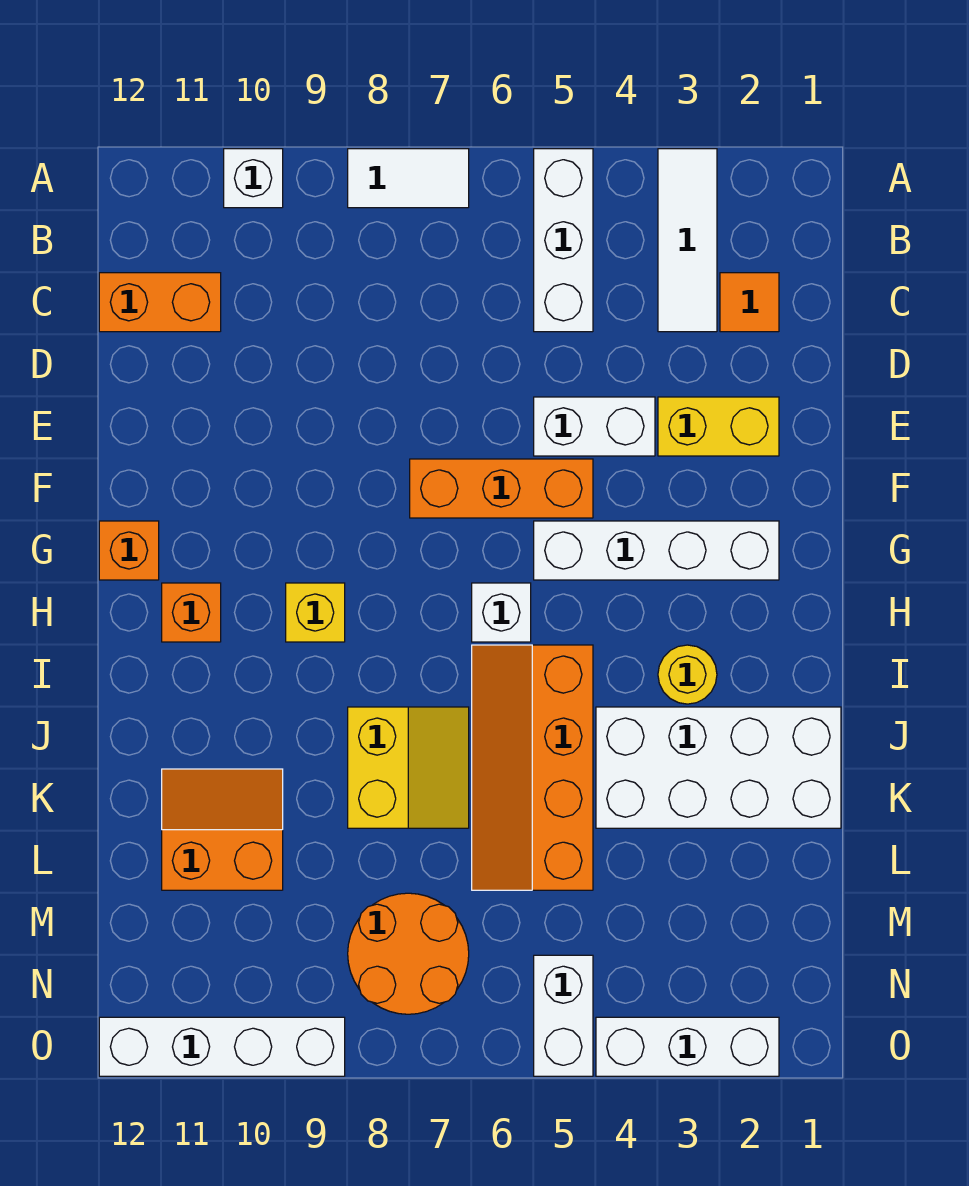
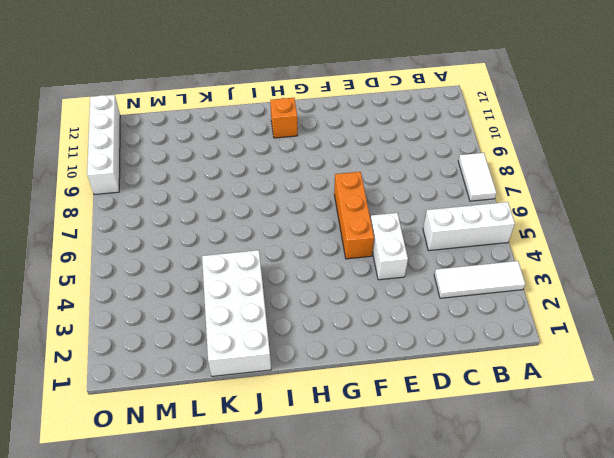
none -> white brick A10 level 1
none -> orange tile C2 level 1
none -> orange brick C11:C12 level 1

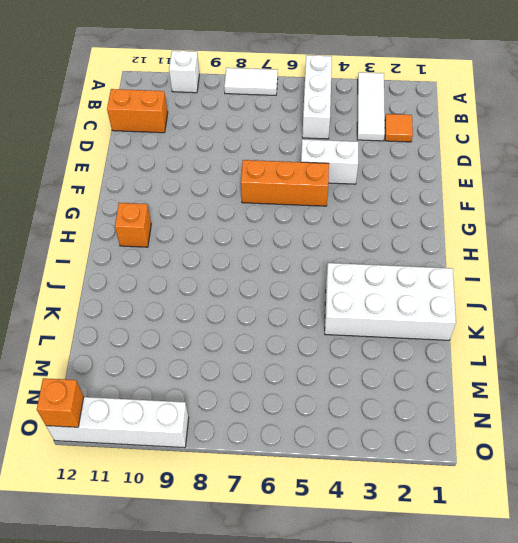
orange brick O12 level 2 -> orange brick G12 level 1
none -> yellow brick E2:E3 level 1
none -> white brick G2:G5 level 1
none -> white brick H6 level 1

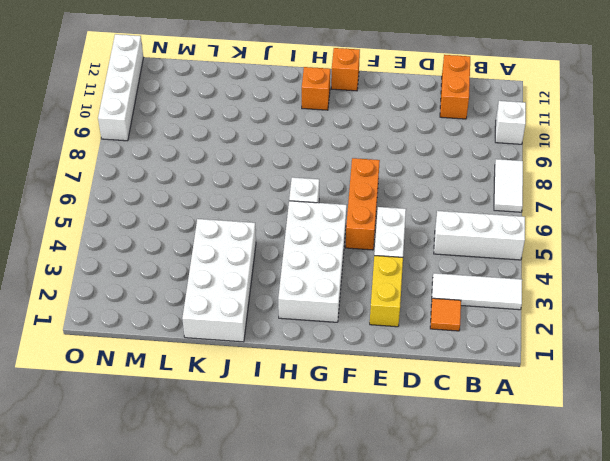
white brick G2:H5 level 1 -> white brick G2:G5 level 1
none -> yellow brick H9 level 1
none -> yellow round brick I3 level 1
none -> orange slope I5:L6 level 1 top 5

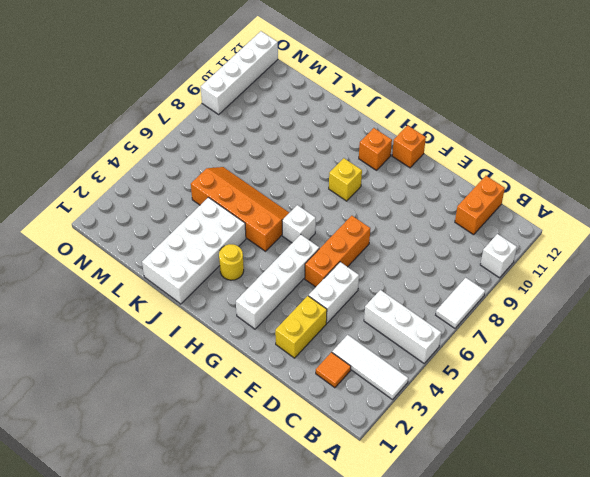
none -> yellow slope J7:K8 level 1 top 8
none -> orange slope K10:L11 level 1 top L
none -> orange round brick M7:N8 level 1

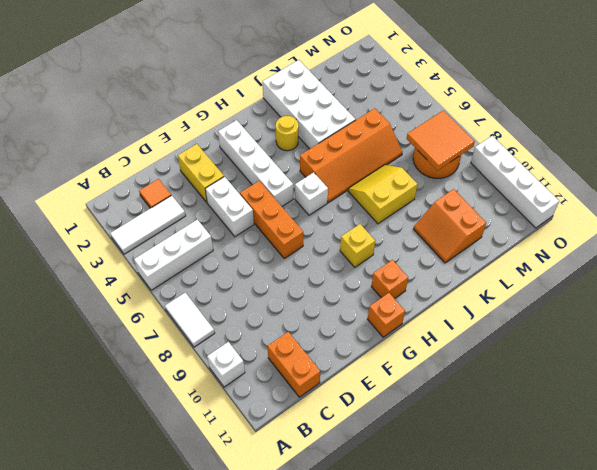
orange tile M7:N8 level 2 -> none
none -> white brick N5:O5 level 1
none -> white brick O2:O4 level 1

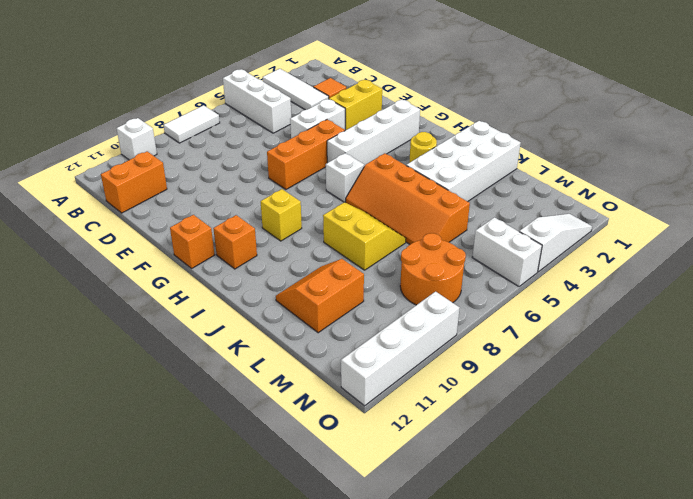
white slope O2:O4 level 1 top 4 -> white brick O2:O4 level 1

